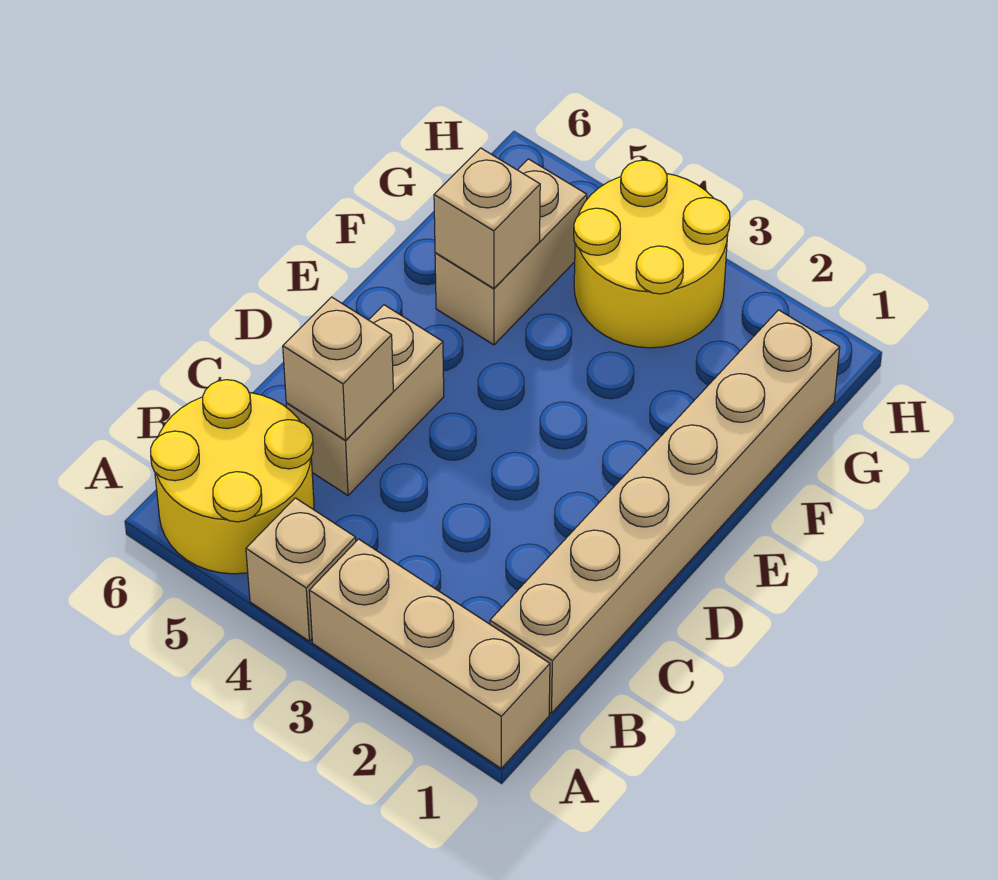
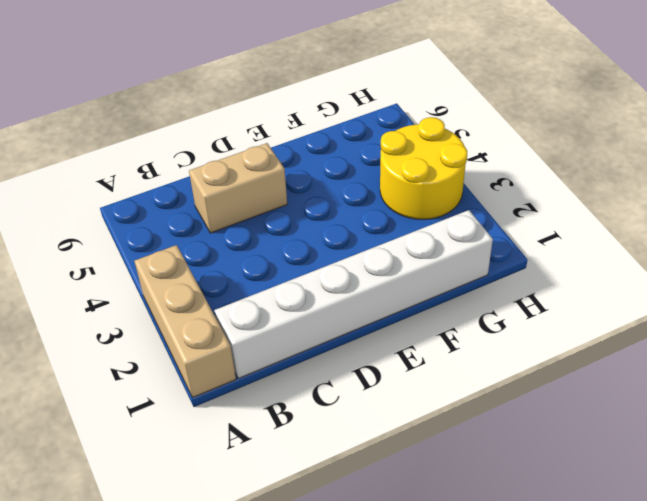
white brick B1:G1 level 1 -> tan brick B1:G1 level 1
none -> tan brick A4 level 1
none -> yellow round brick A5:B6 level 1

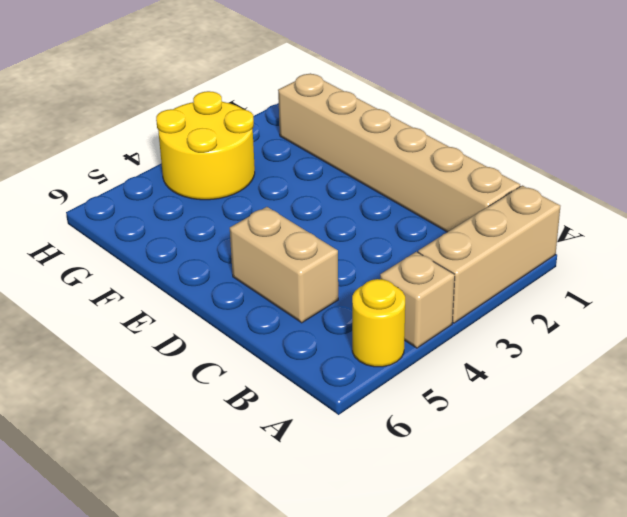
yellow round brick A5 level 1 -> yellow round brick A5:B6 level 1
none -> tan brick F5:G5 level 1
none -> tan brick C5 level 2

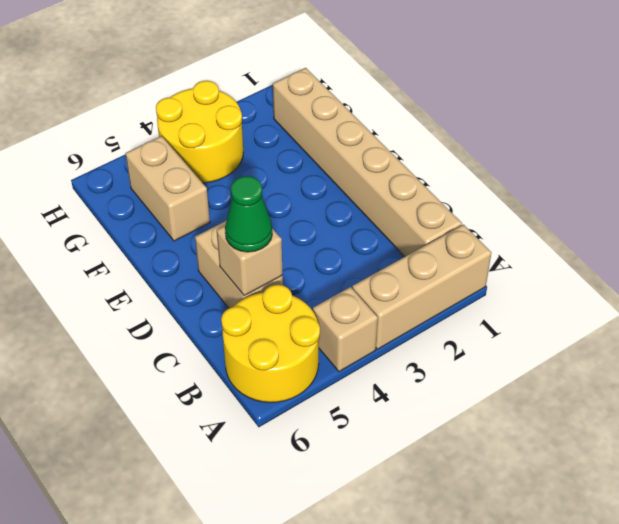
green cone C5 level 3 -> none
none -> tan brick F5 level 2

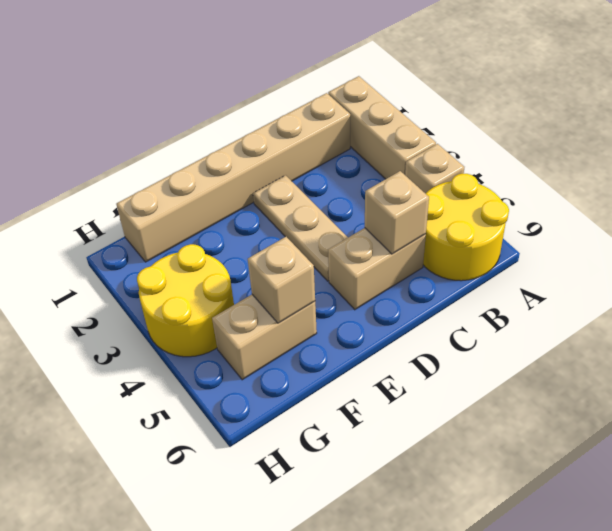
tan plate D2:D4 level 1 -> none

